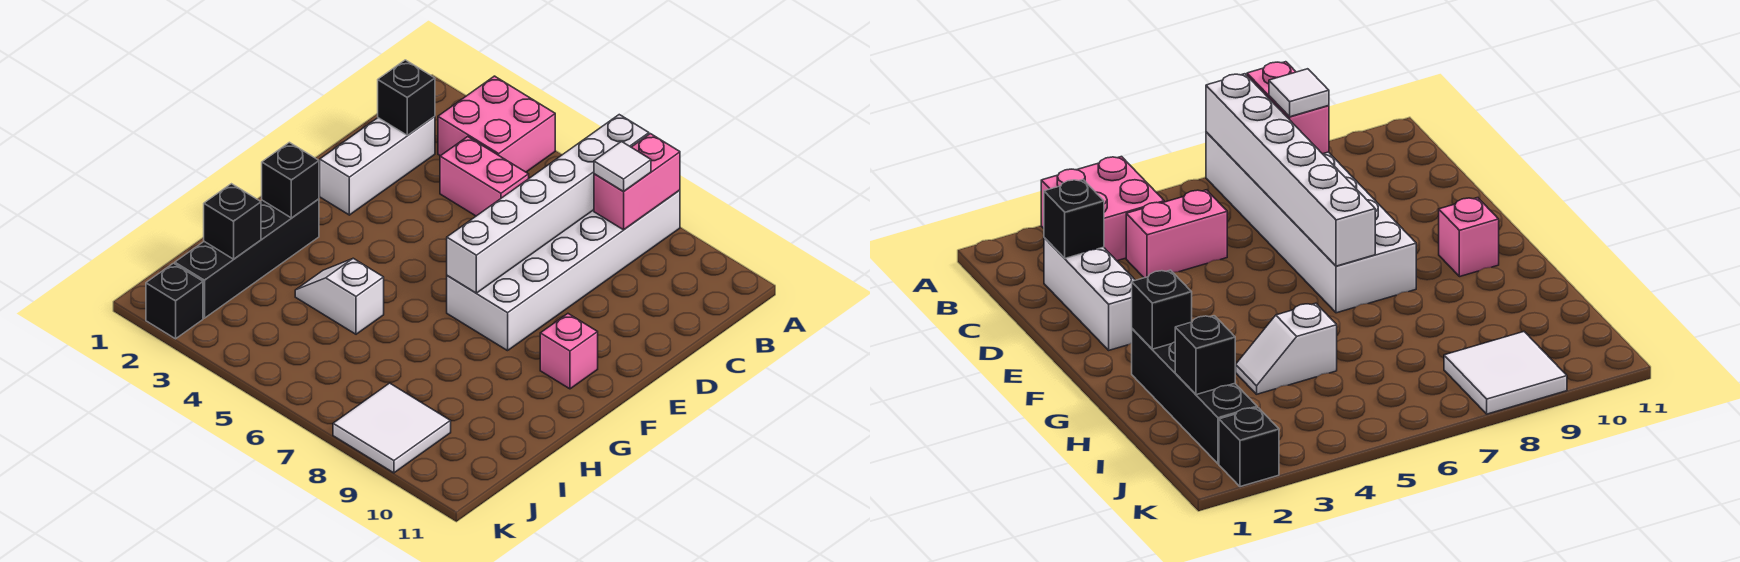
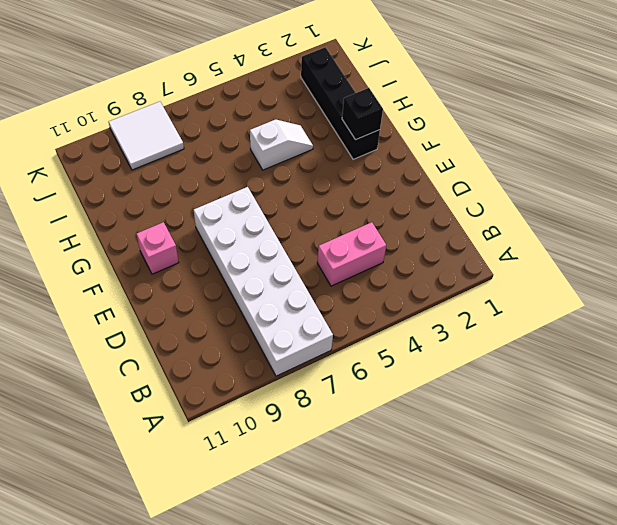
none -> pink brick A3:B4 level 1
none -> white brick C2:E2 level 1
none -> black brick K2 level 1

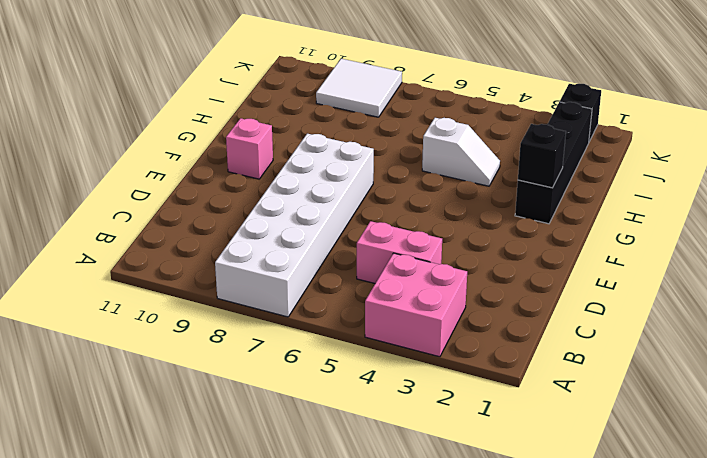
none -> white brick C2:E2 level 1
none -> white brick A7:F7 level 2
none -> pink brick A8:B8 level 2

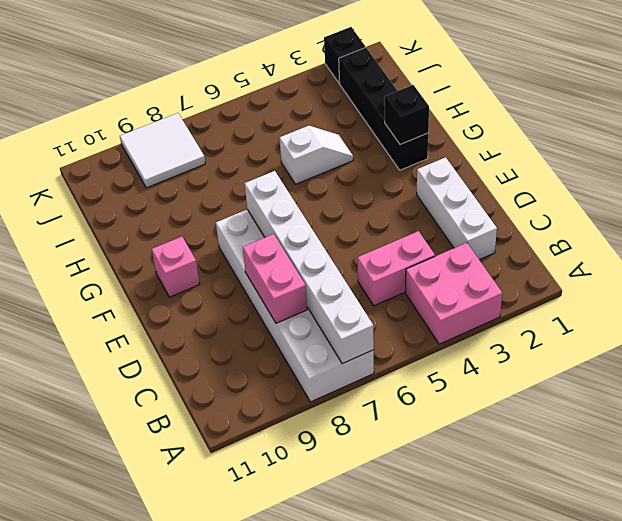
pink brick C8:D8 level 2 -> pink brick A8:B8 level 2
none -> black brick C2 level 2
none -> black brick I2 level 2
none -> white tile B8 level 3

